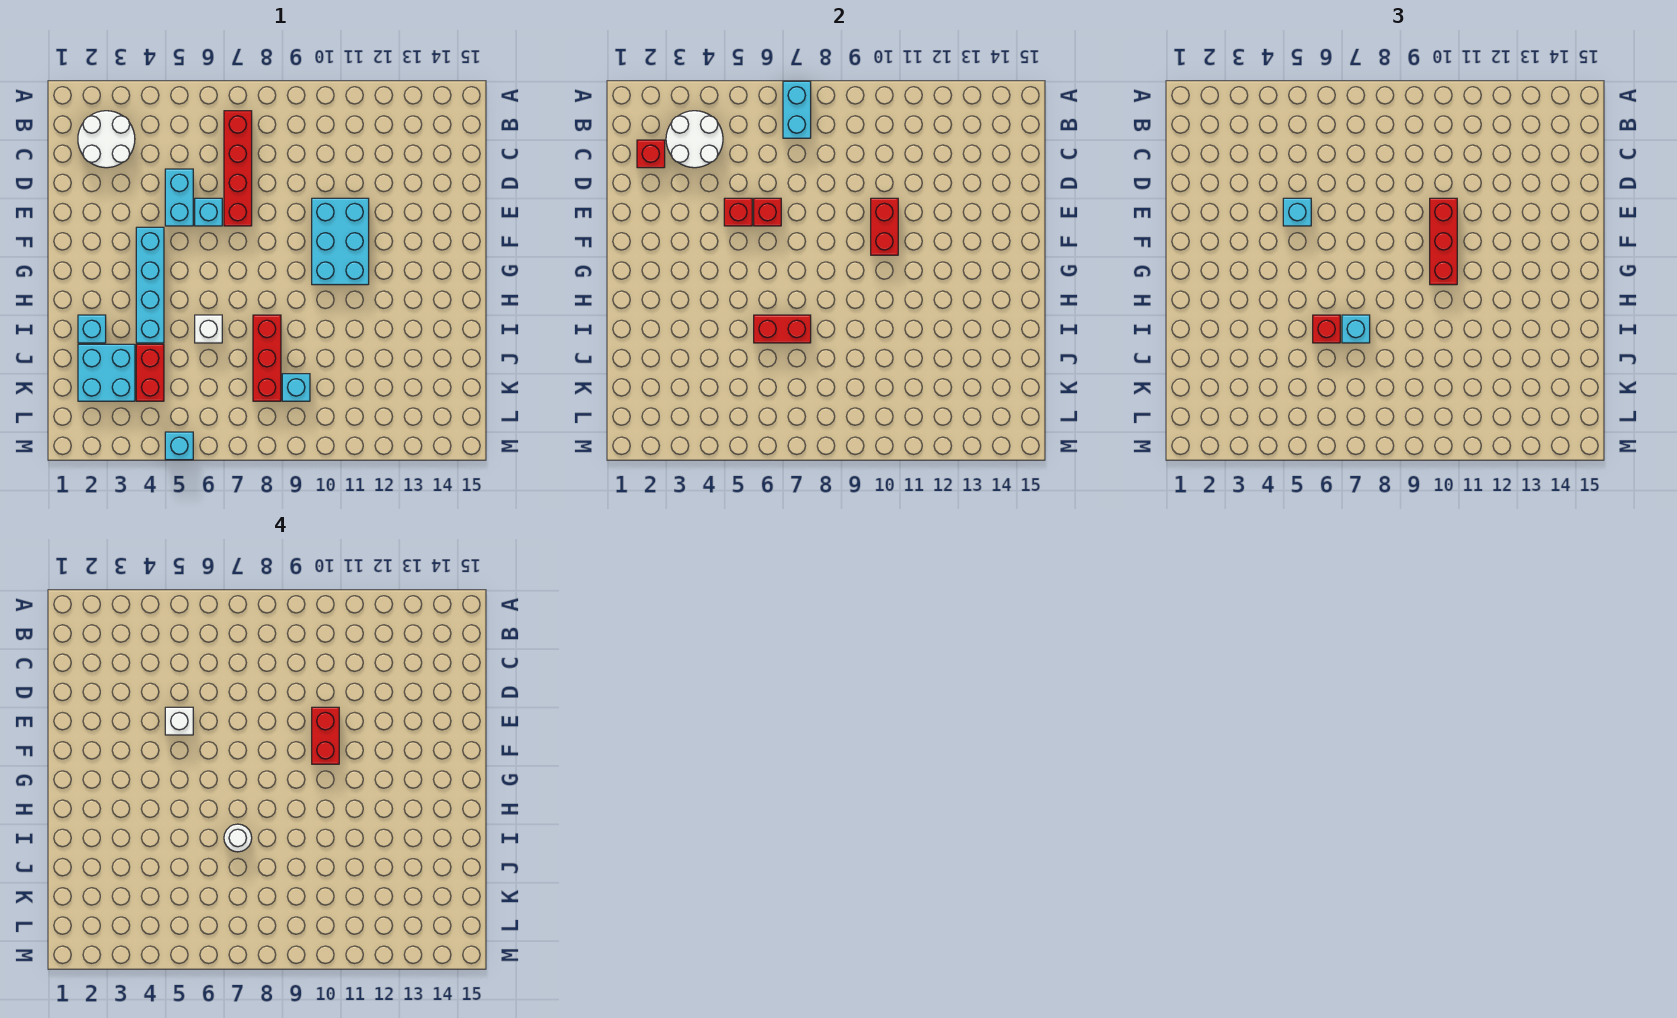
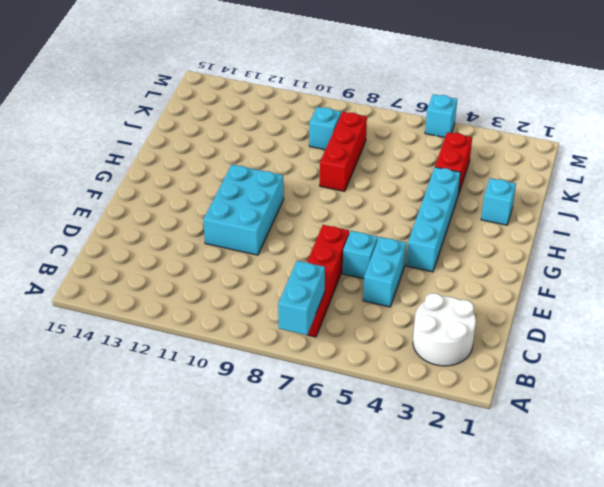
none -> white brick I6 level 1
none -> cyan brick J2:K3 level 1
none -> white round brick B3:C4 level 2

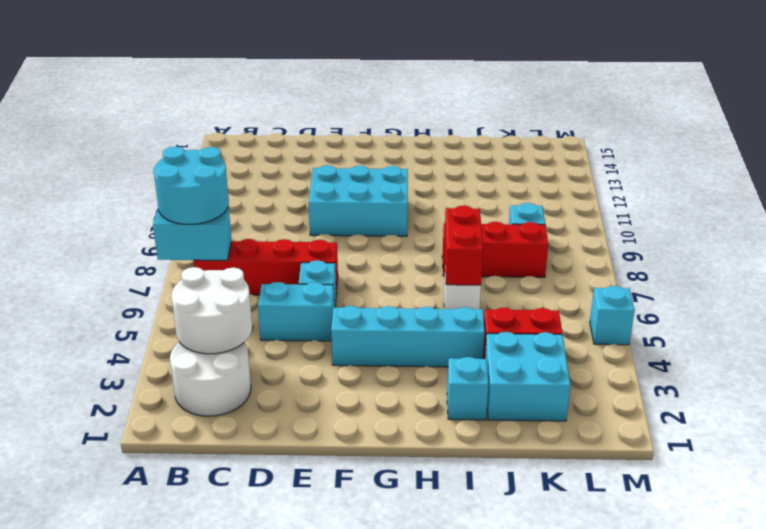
cyan round brick A7:B8 level 3 -> none
none -> red brick C2 level 2
none -> red brick E5 level 2
none -> red brick E6 level 2

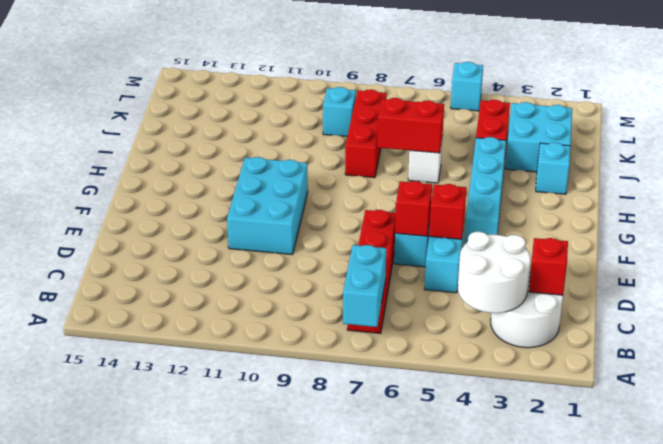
none -> red brick E10:F10 level 2
none -> cyan brick E5 level 3
none -> red brick E10:G10 level 3

